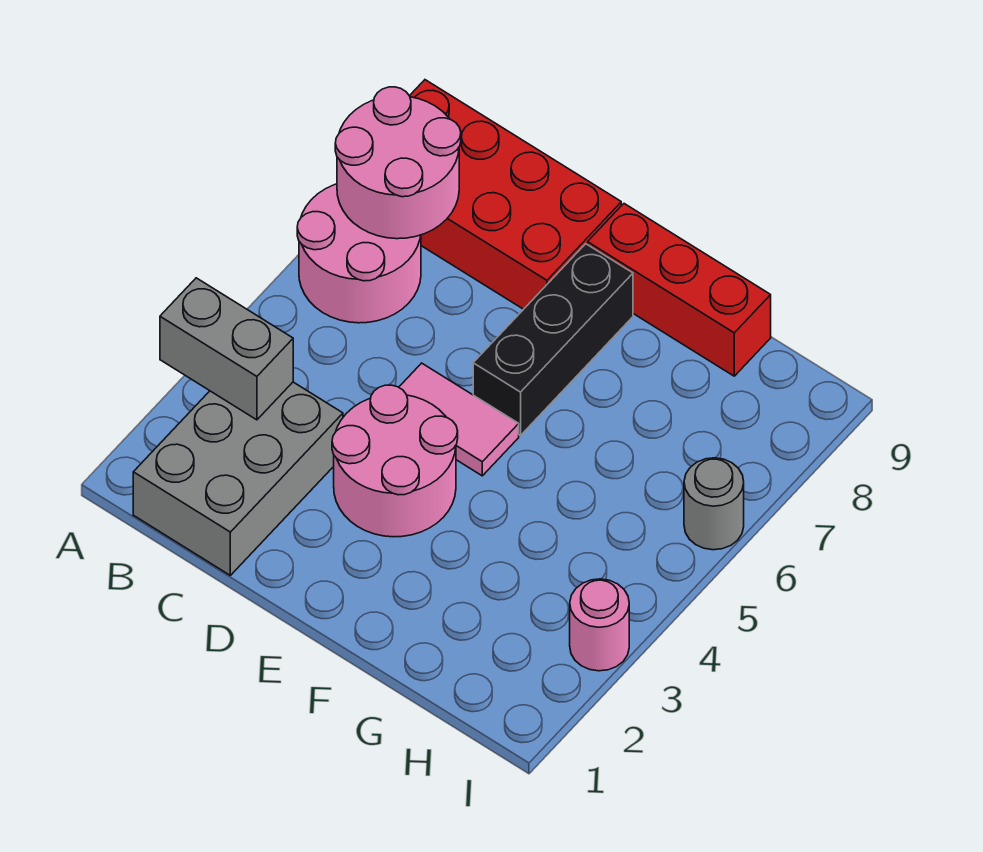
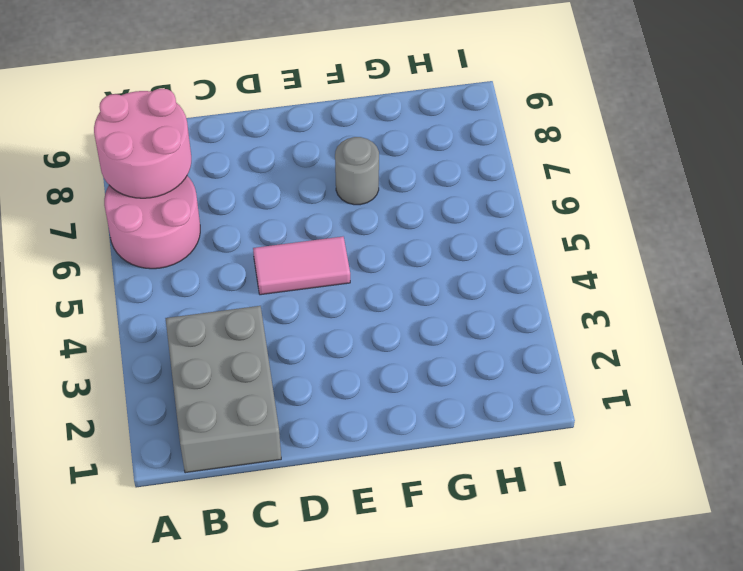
grey round brick F7 level 1 -> grey round brick I6 level 1
none -> red brick A8:D9 level 1
none -> pink round brick D3:E4 level 1

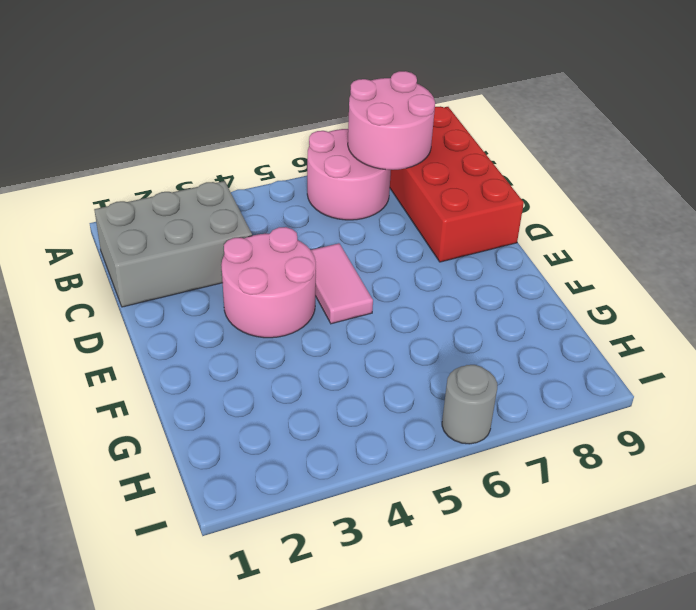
none -> black brick E6:E8 level 1
none -> red brick E9:G9 level 1

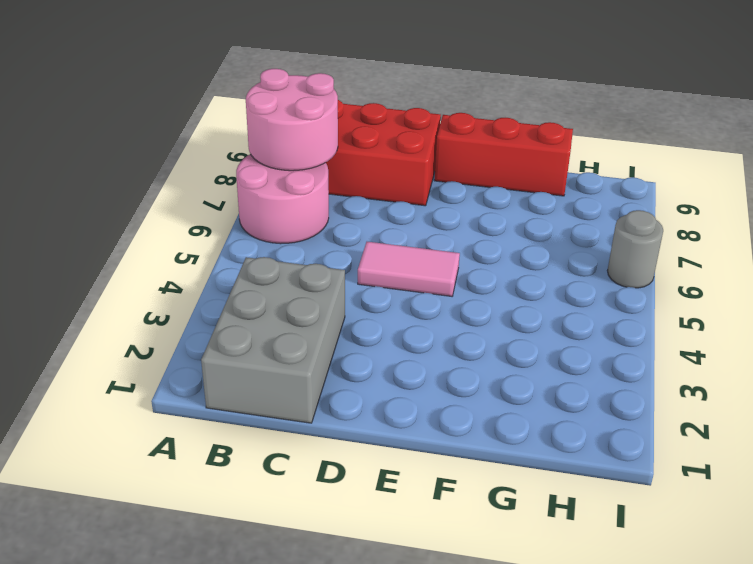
none -> pink round brick D3:E4 level 1
none -> black brick E6:E8 level 1

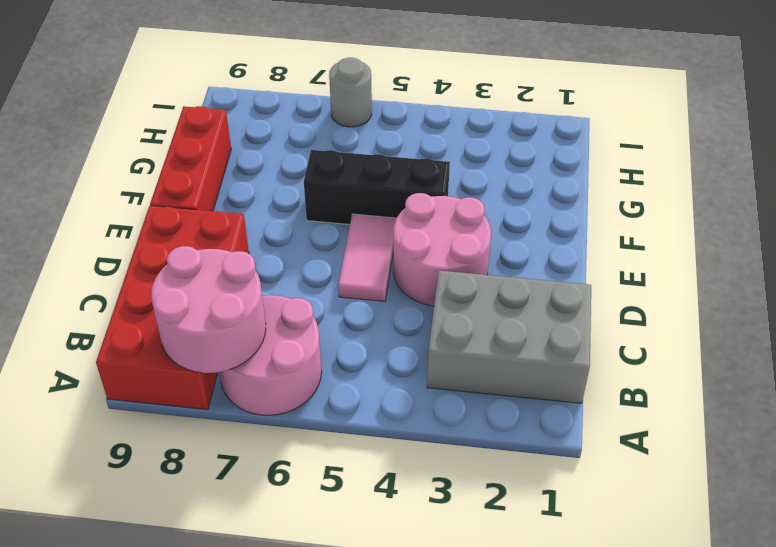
black brick F4:F6 level 1 -> black brick E6:E8 level 1
none -> pink round brick I3 level 1
none -> grey brick A3:B3 level 2

